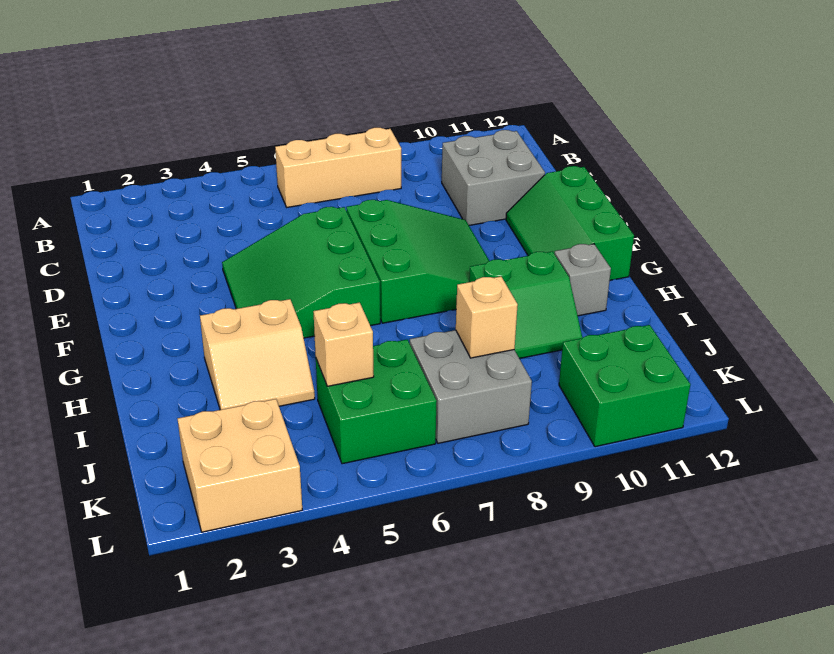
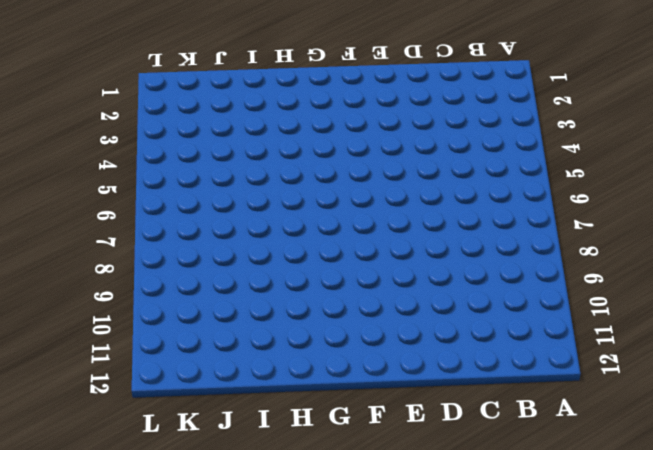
none -> tan brick B6:B8 level 1
none -> grey brick C10:D11 level 1
none -> green slope E4:G6 level 1 top 6

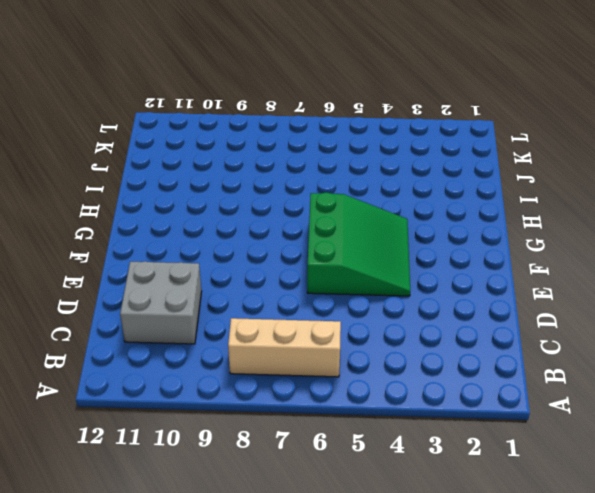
none -> green slope E7:G9 level 1 top 7
none -> green slope E11:G12 level 1 top 12
none -> tan slope H3:I4 level 1 top H

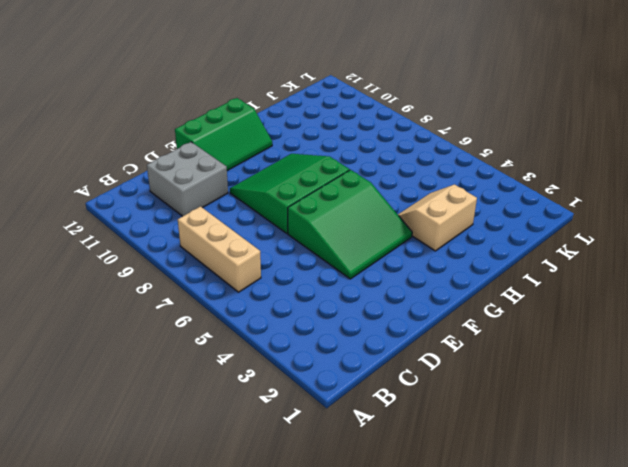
tan slope H3:I4 level 1 top 3 -> tan slope H3:I4 level 1 top H
none -> green slope H9:I10 level 1 top H
none -> grey brick H11 level 1
none -> green brick J5:K6 level 1

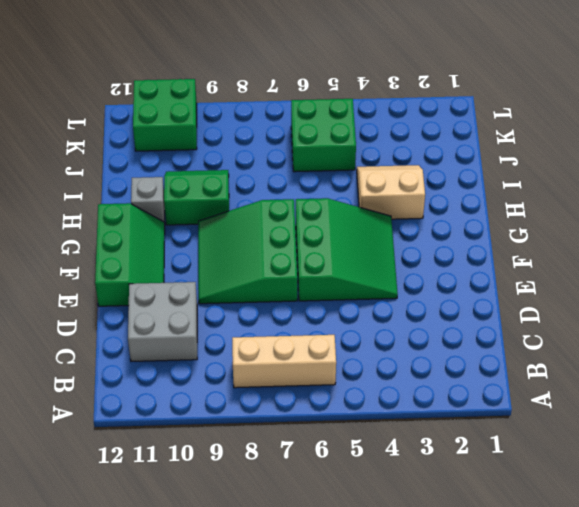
none -> grey brick J7:K8 level 1
none -> tan brick K2:L3 level 1
none -> tan brick J5 level 2

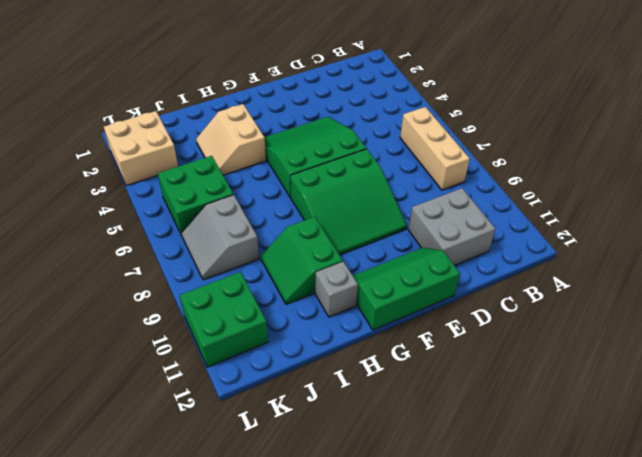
grey slope J7:K8 level 1 top J -> grey brick J7:K8 level 1
none -> tan brick J5 level 2
none -> tan brick J8 level 2

